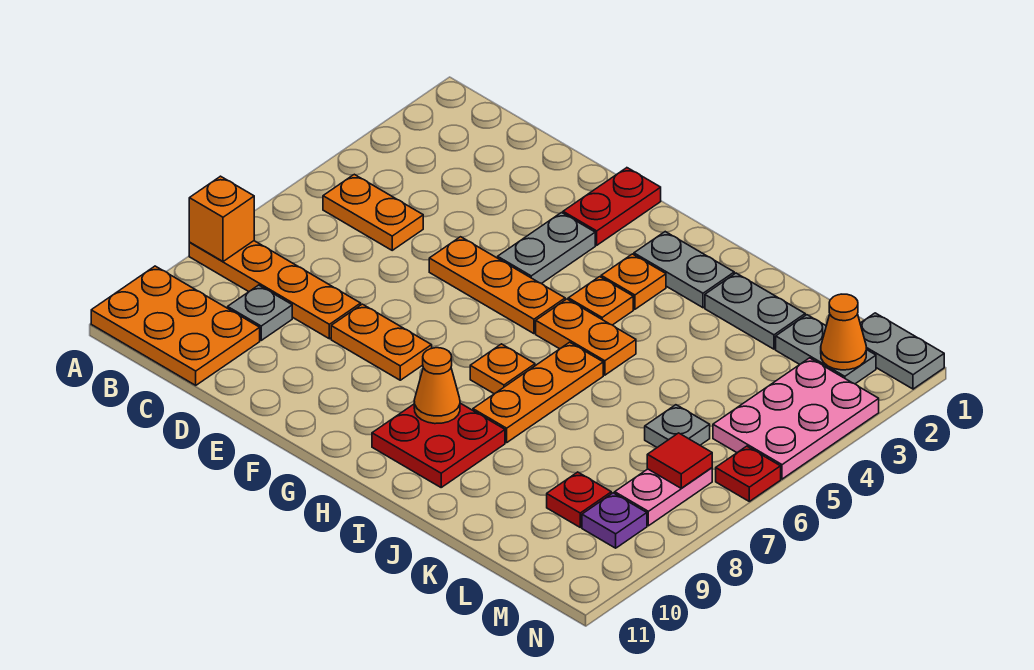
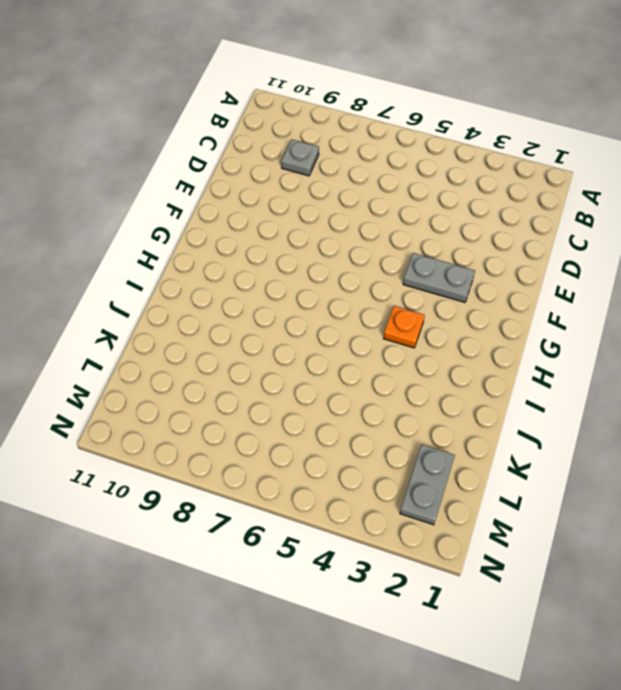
none -> orange plate A8:D8 level 1
none -> orange plate A10:C11 level 1
none -> orange plate B5:C5 level 1

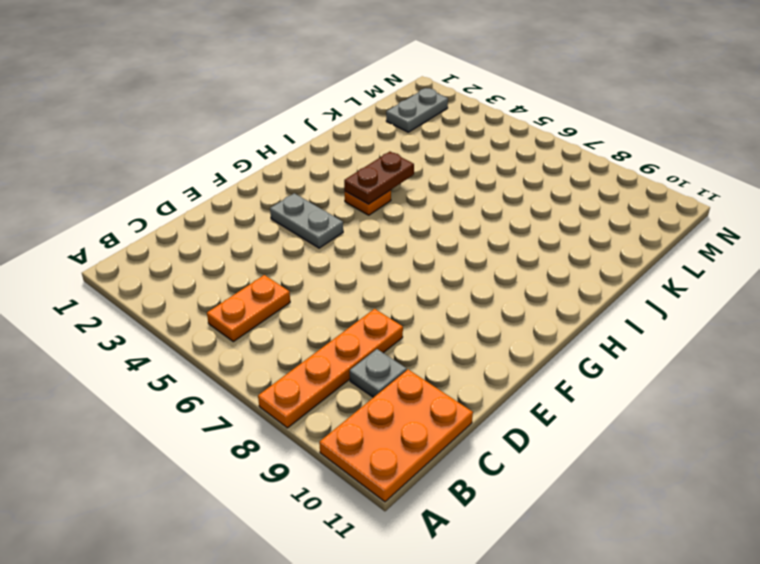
brown plate H4:I4 level 2 -> none
none -> orange plate E5:G5 level 1
none -> orange plate E8:F8 level 1
none -> red plate F1:F2 level 1

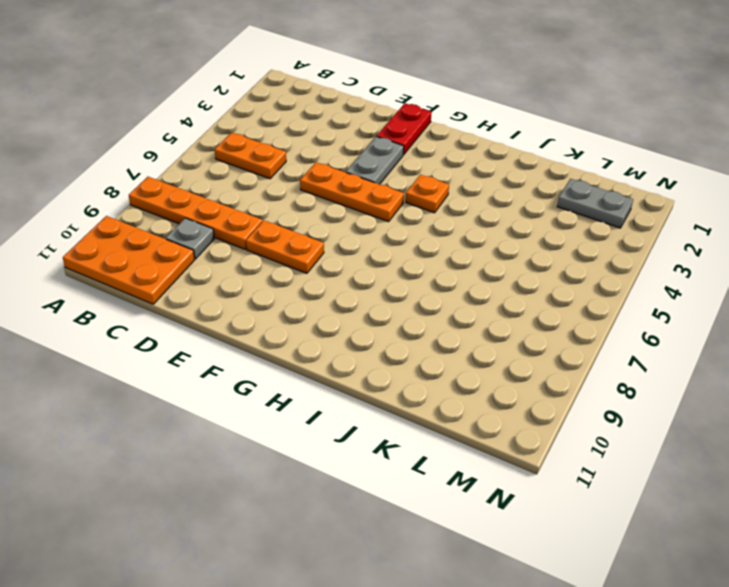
none -> grey plate H2:I2 level 1
none -> orange plate H3 level 1
none -> orange plate H5:I5 level 1

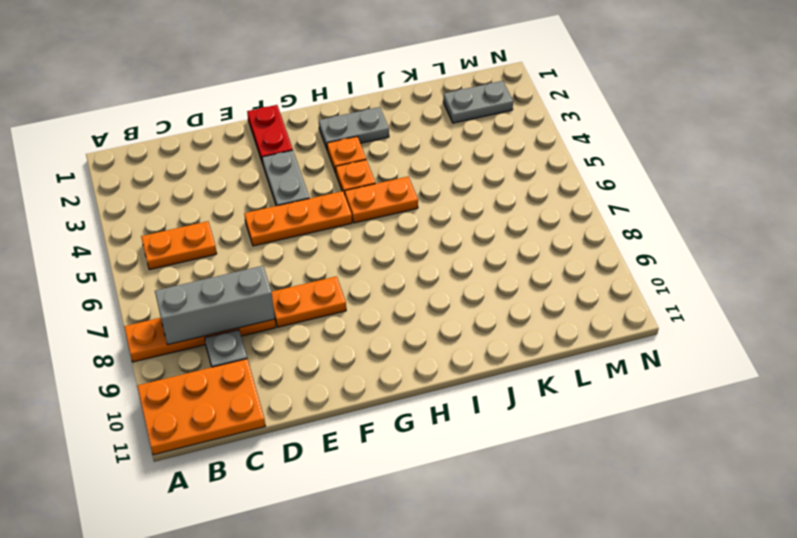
grey brick B8:D8 level 2 -> none
none -> orange plate H7 level 1
none -> red plate H9:I10 level 1
none -> orange plate I6:I8 level 1

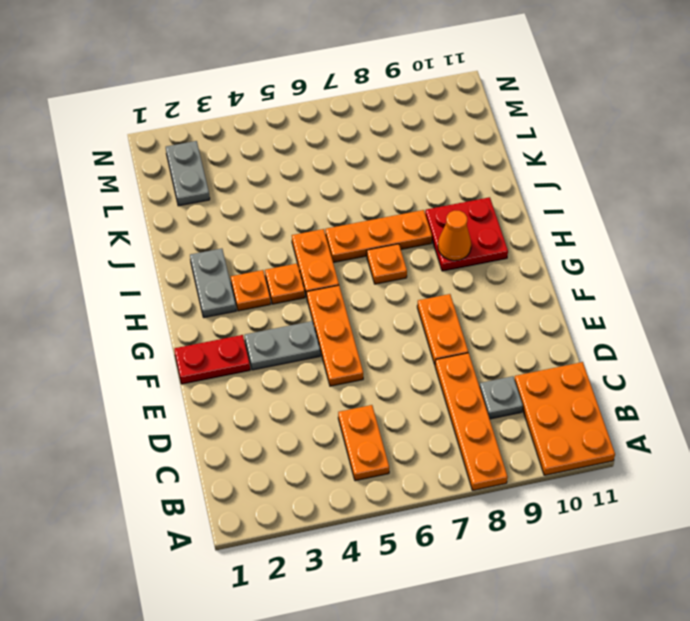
none -> grey plate J2:K2 level 1
none -> grey plate L6 level 1
none -> red plate L9 level 1

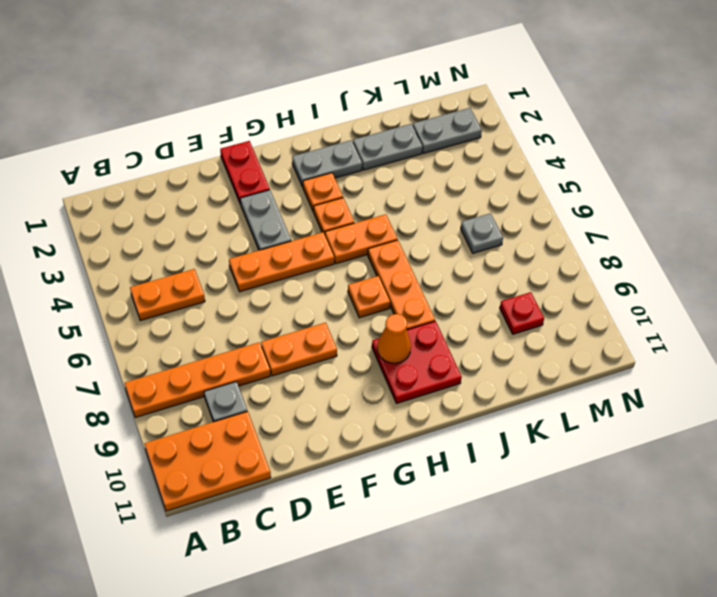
none -> grey plate M1:N1 level 1
none -> pink plate M3:N5 level 1
none -> pink plate M7:M8 level 1

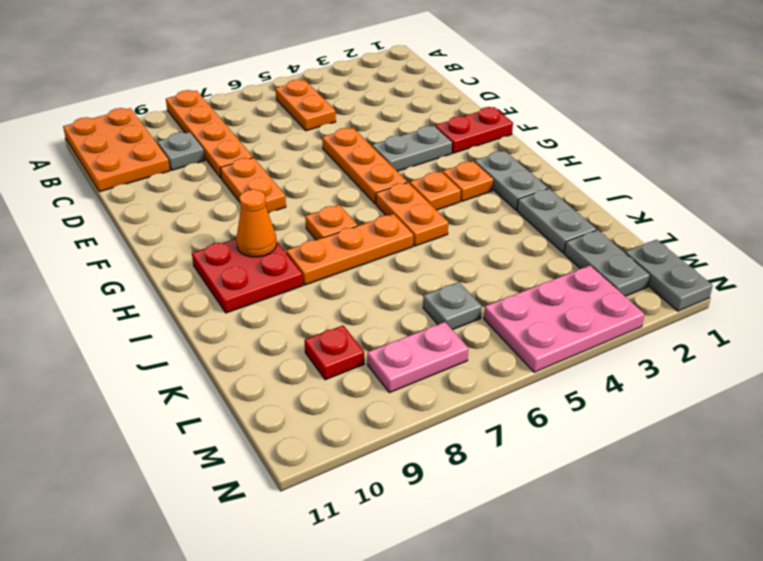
none -> purple plate M9 level 1
none -> red plate N6 level 1
none -> orange brick A8 level 2

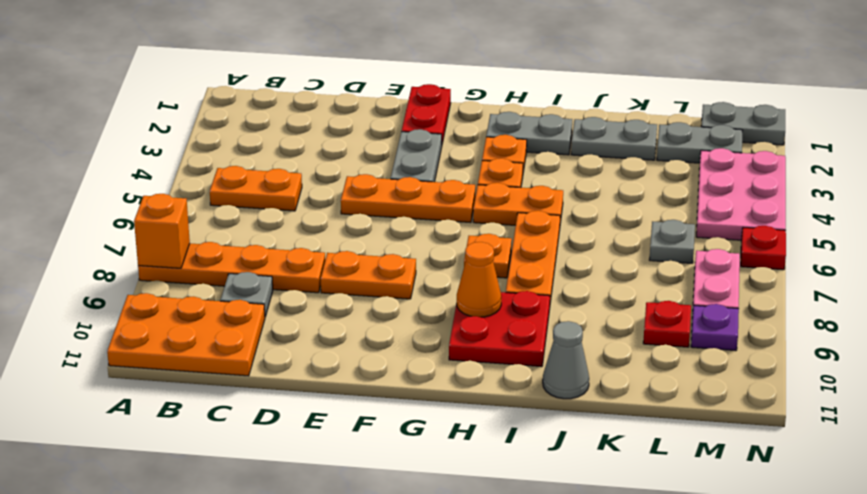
grey cone J11 level 1 -> none
none -> orange cone M2 level 2
none -> red tile M7 level 2

